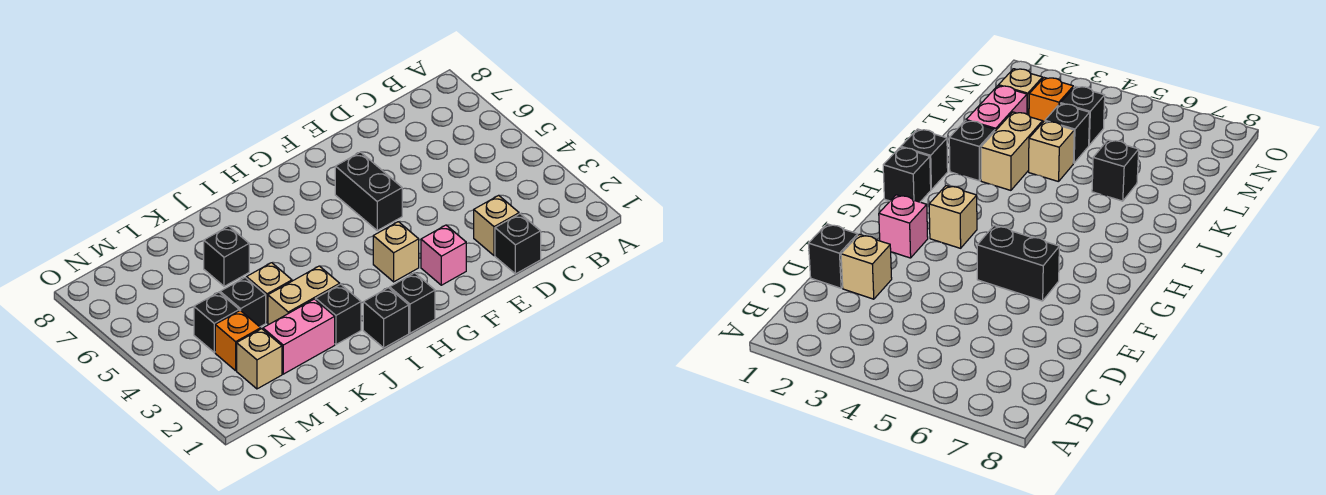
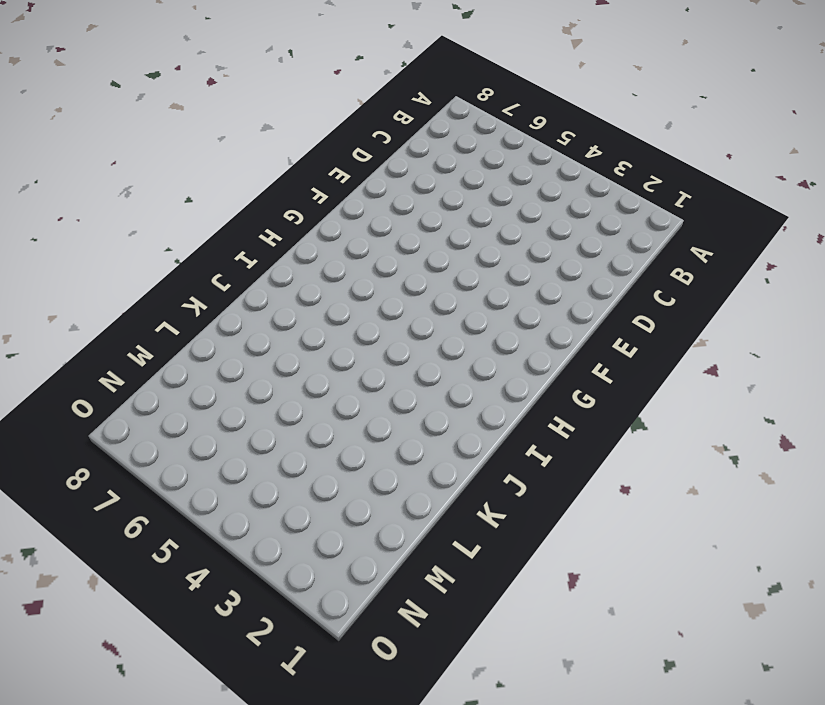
none -> black brick D1 level 1
none -> tan brick D2 level 1
none -> pink brick F2 level 1

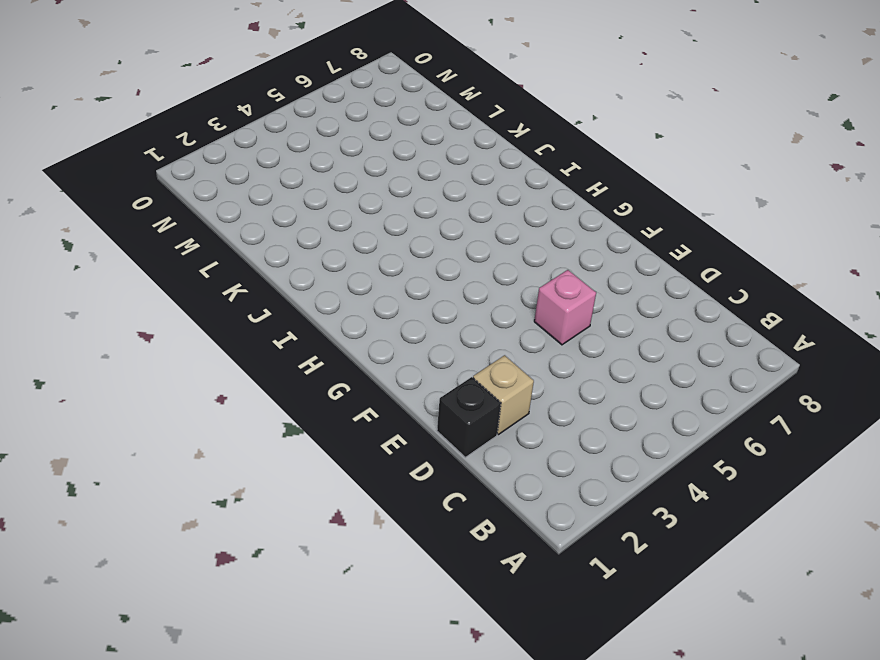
pink brick E5 level 1 -> pink brick F2 level 1
none -> black brick F5:F6 level 1
none -> tan brick G3 level 1
none -> black brick H1 level 1

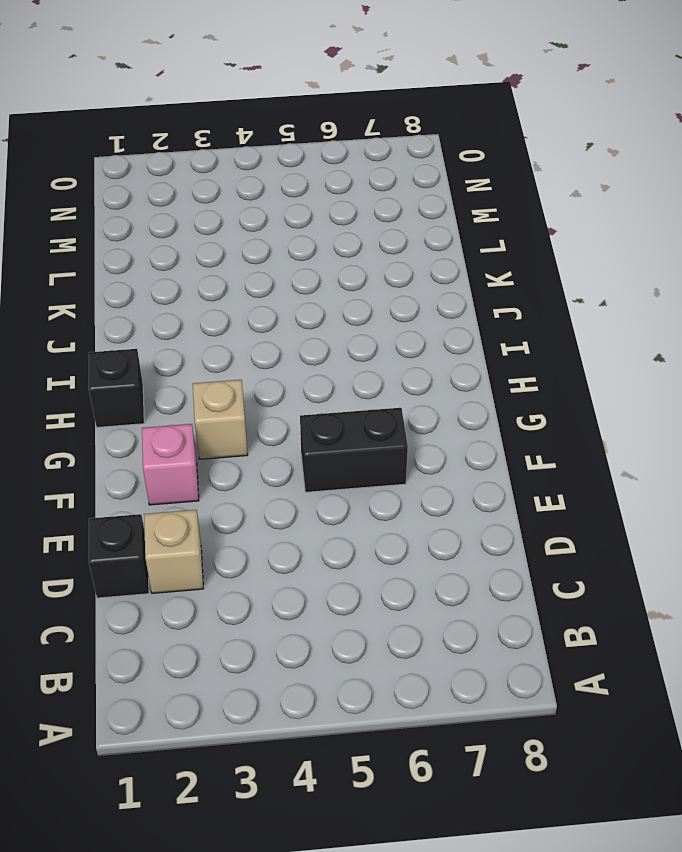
none -> black brick I1 level 1
none -> black brick J2 level 1
none -> tan brick J3:K3 level 1

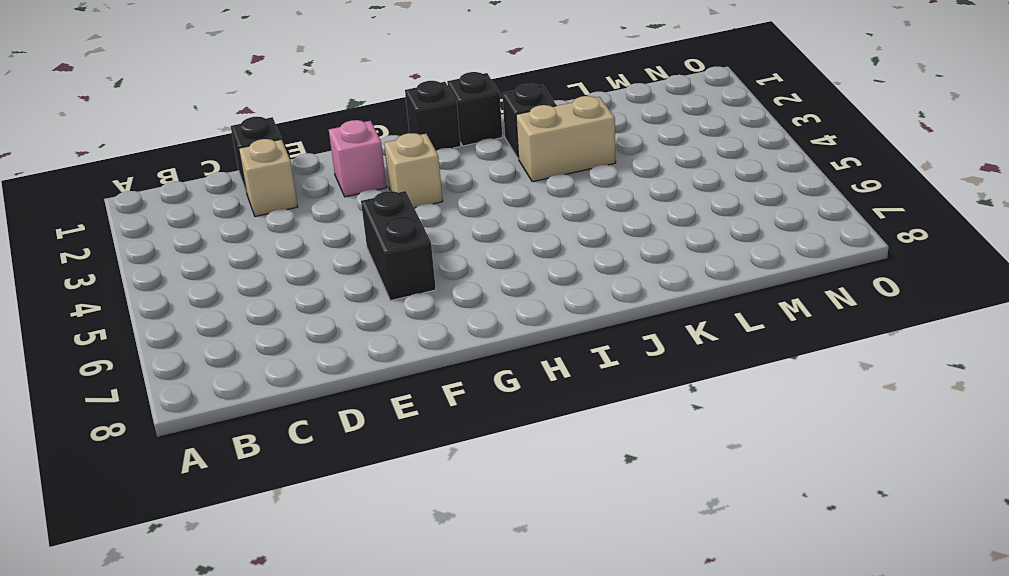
none -> pink brick K2:L2 level 1
none -> tan brick K4 level 1
none -> black brick K6 level 1

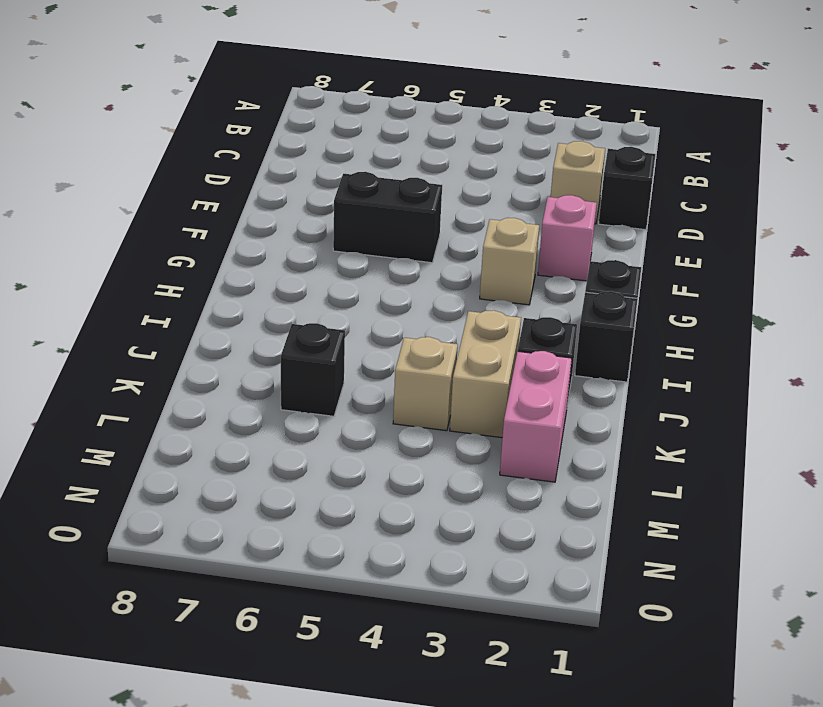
none -> black brick L4 level 1
none -> tan brick M2 level 1
none -> orange brick M3 level 1

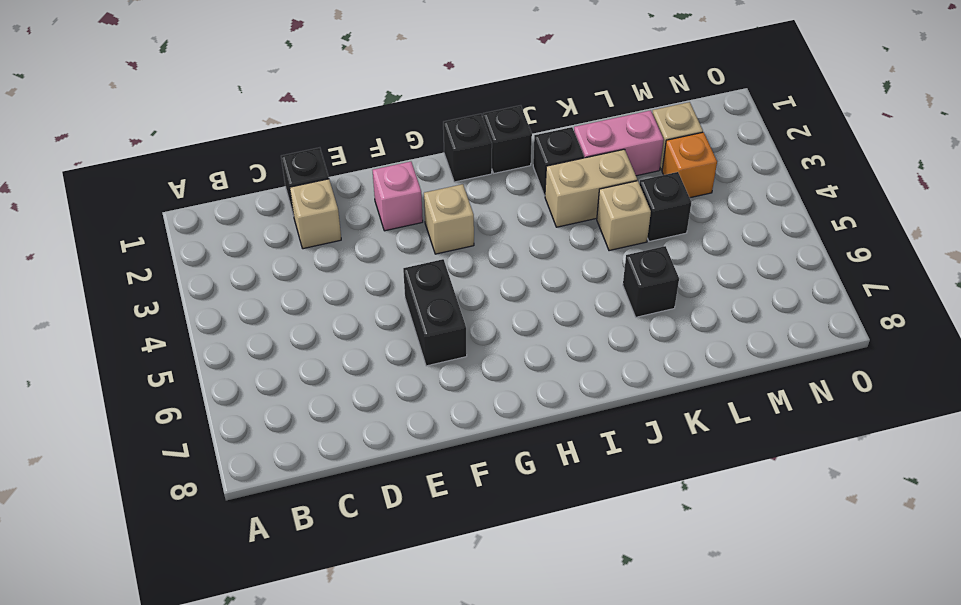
none -> black brick M4 level 1

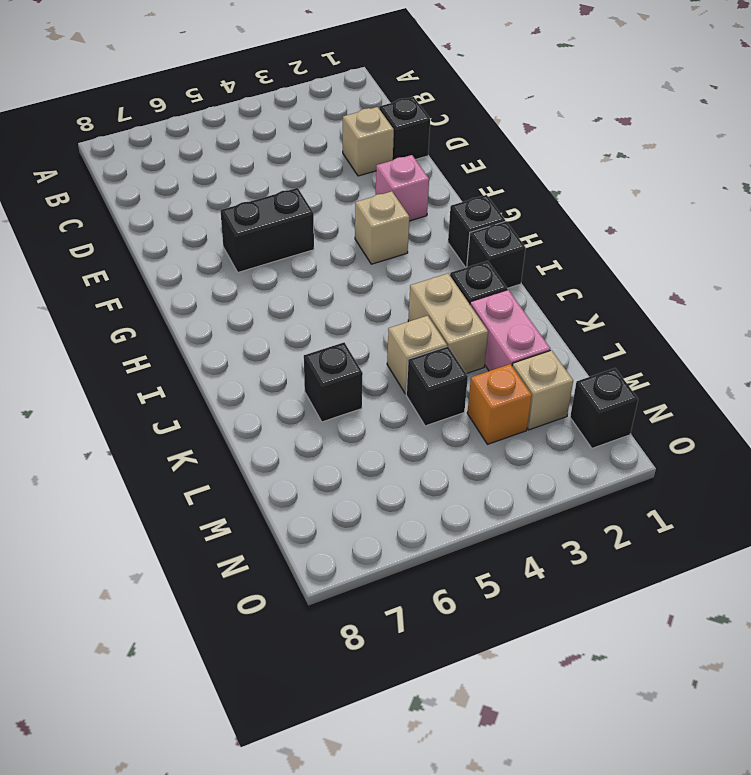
black brick N1 level 1 -> black brick M4 level 1

